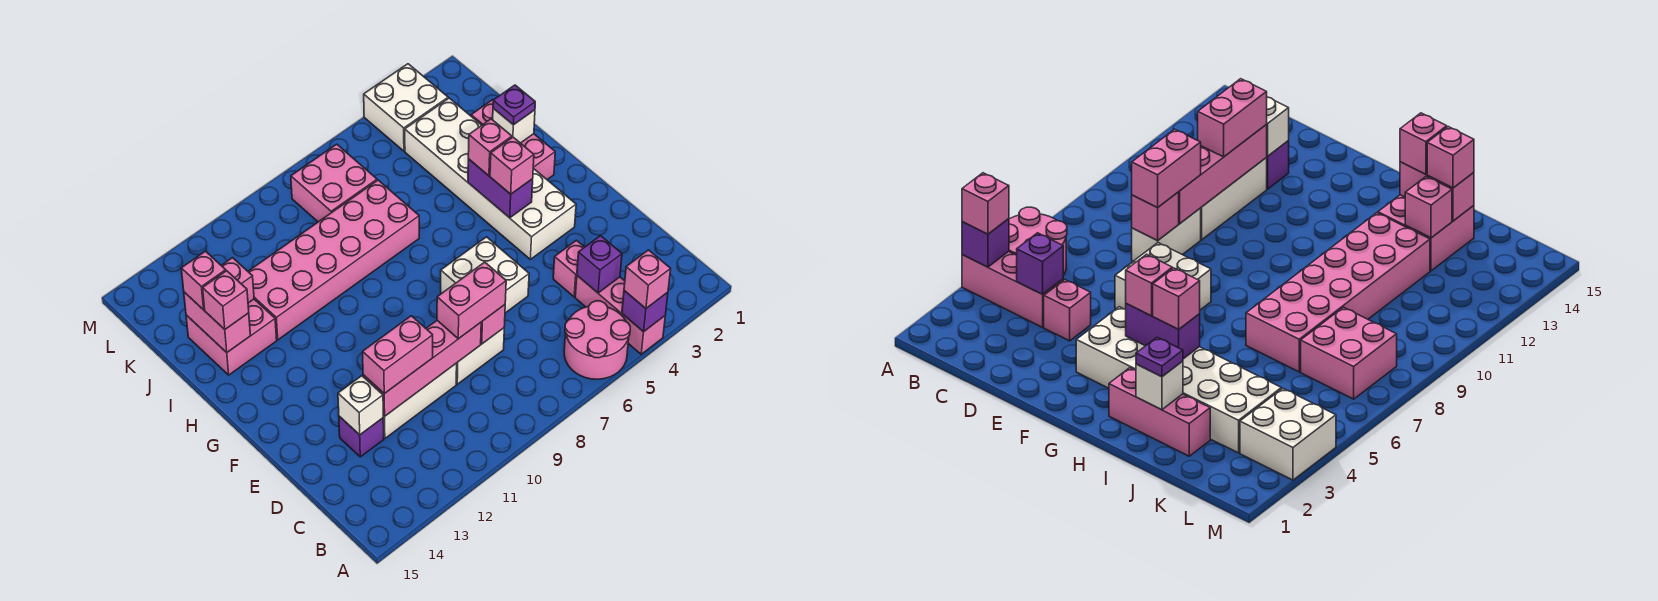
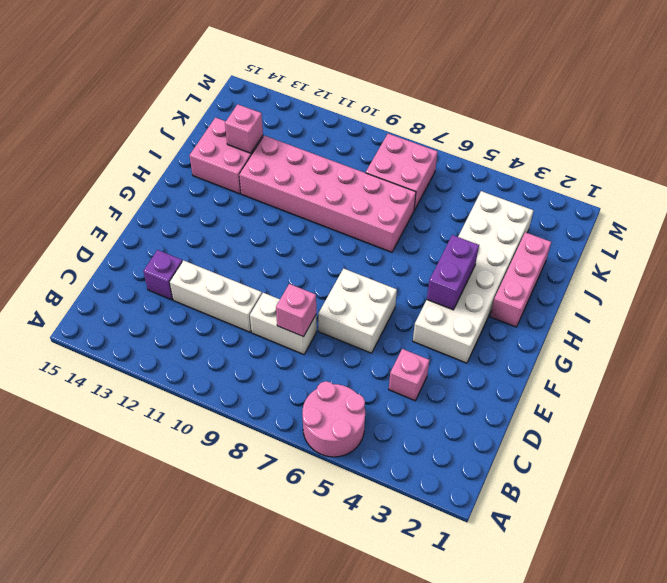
none -> pink brick A4:C4 level 1
none -> white brick L3:M4 level 1
none -> purple brick A4 level 2
none -> purple brick C4 level 2

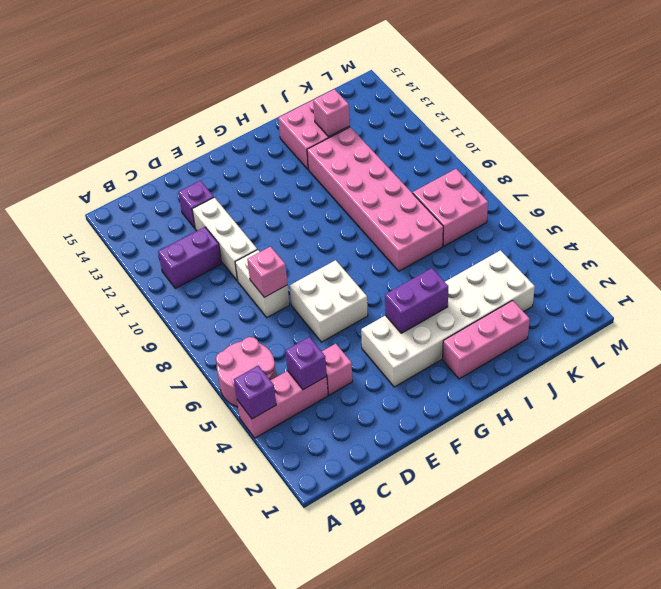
purple brick B11:C11 level 1 -> none
none -> white brick L3:M4 level 1
none -> pink brick D9:D12 level 2
none -> white brick D13 level 2
none -> white brick I2 level 2

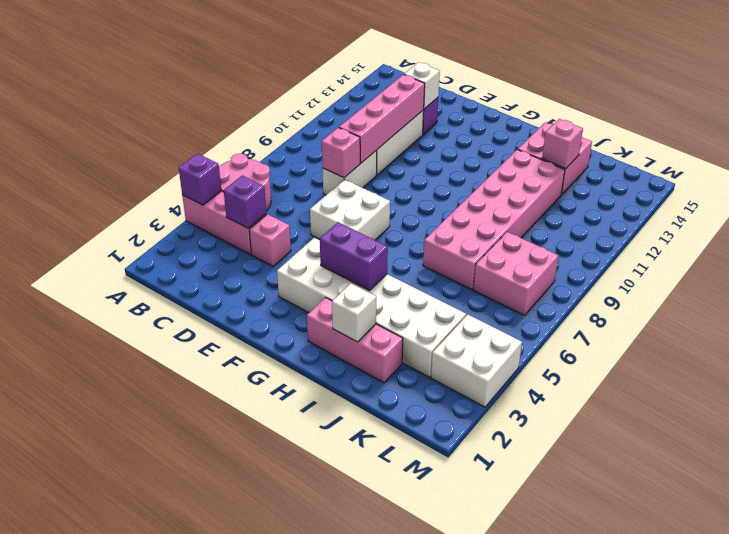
none -> pink brick I14:J14 level 2
none -> pink brick A4 level 3
none -> pink brick D8:D9 level 3
none -> pink brick D11:D12 level 3

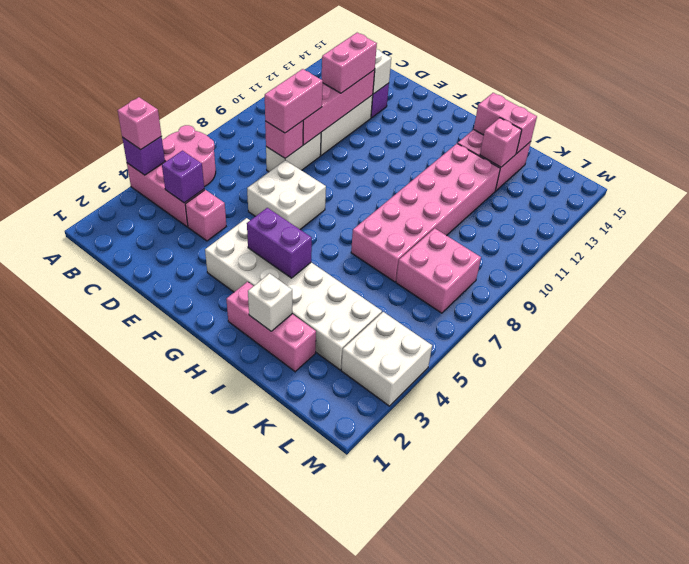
none -> pink brick G4 level 3
none -> pink brick H4 level 3
none -> purple plate I2 level 3
none -> pink brick I14 level 3

